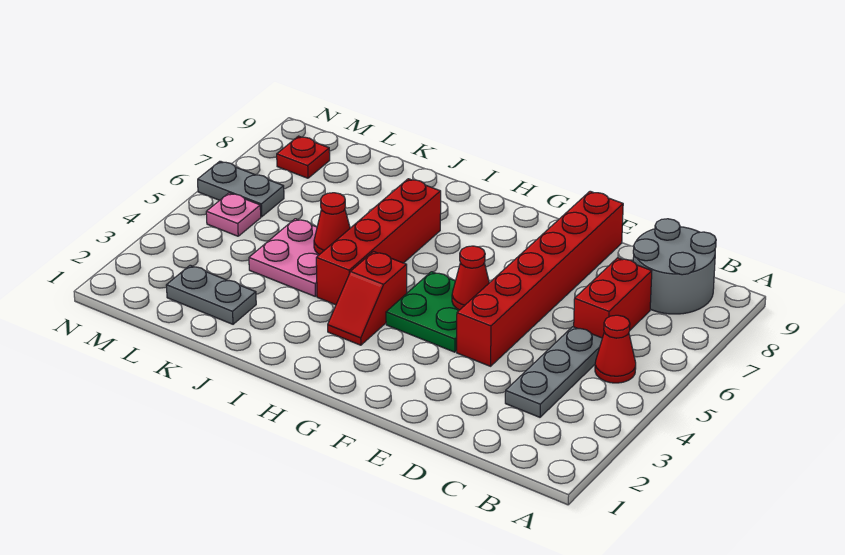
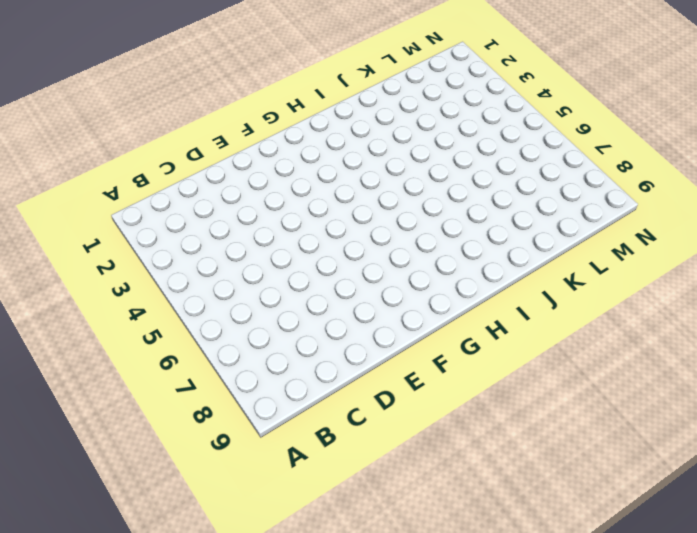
none -> red cone B5 level 1
none -> grey round brick B8:C9 level 1
none -> grey plate C3:C5 level 1

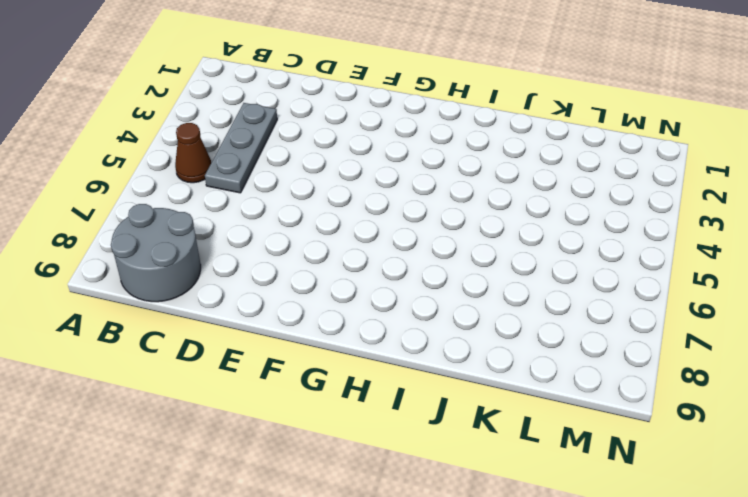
brown cone B5 level 1 -> red cone B5 level 1
none -> red brick C6:C7 level 1
none -> red brick E4:E9 level 1
none -> green plate F4:G5 level 1

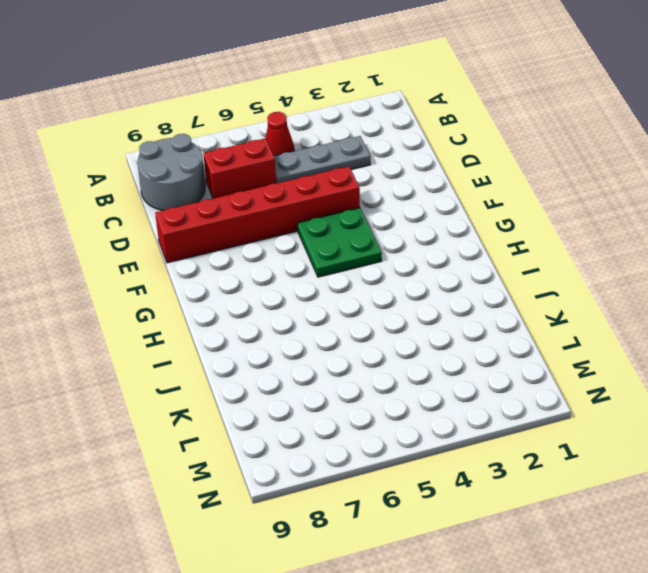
none -> red slope H3:H4 level 1 top 4
none -> red brick I4:I7 level 1
none -> pink plate J4:K5 level 1

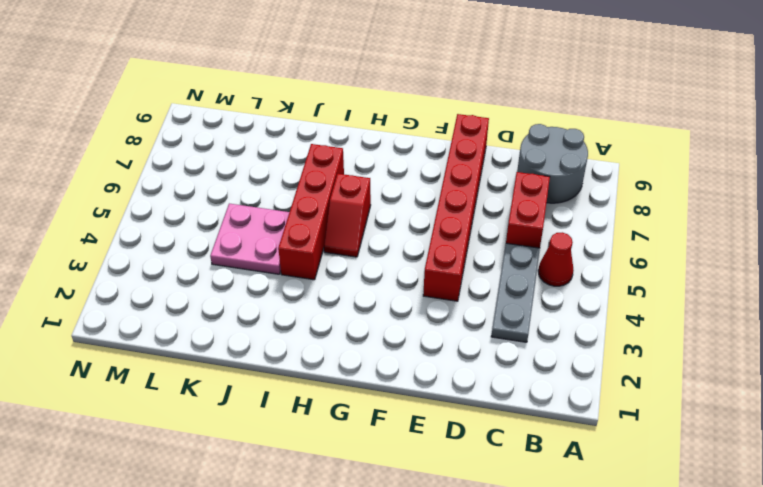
red slope H5:H6 level 1 top 6 -> red slope H3:H4 level 1 top 4
none -> green plate F4:G5 level 1
none -> grey plate K2:L2 level 1
none -> pink plate M5 level 1

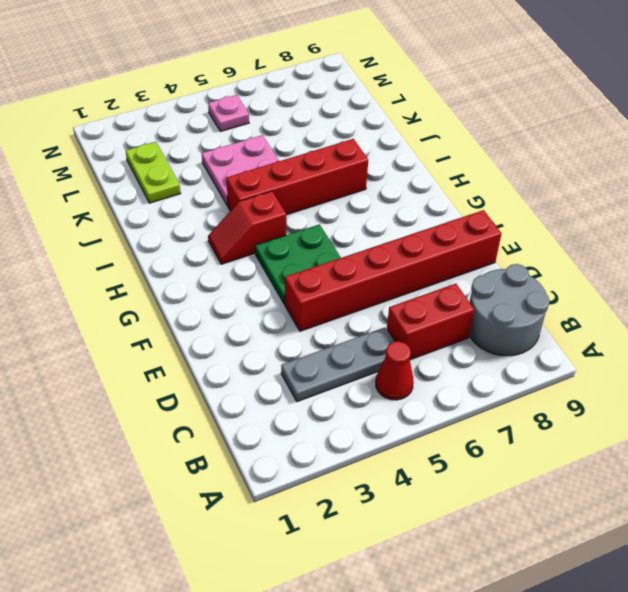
lime plate K2:L2 level 1 -> grey plate K2:L2 level 1
none -> grey plate M6:N6 level 1
none -> red plate M8 level 1
none -> red cone F5 level 2

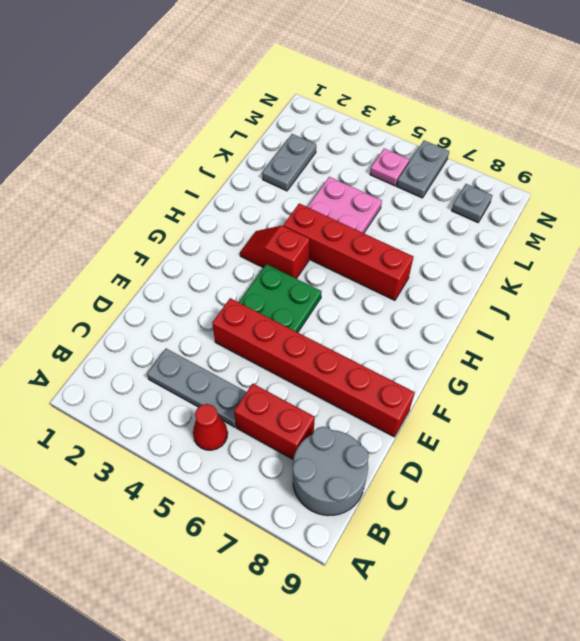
grey plate M8 level 1 -> red plate M8 level 1
none -> red cone F5 level 2
none -> red cone J5 level 2

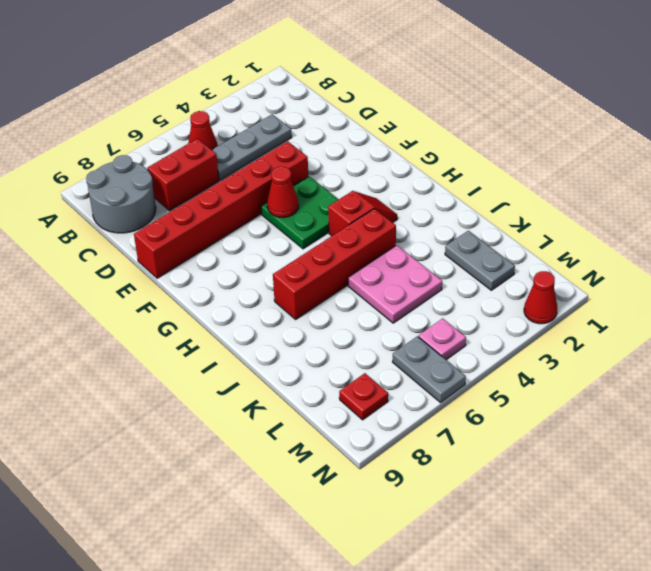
red cone N2 level 1 -> red cone J5 level 2

